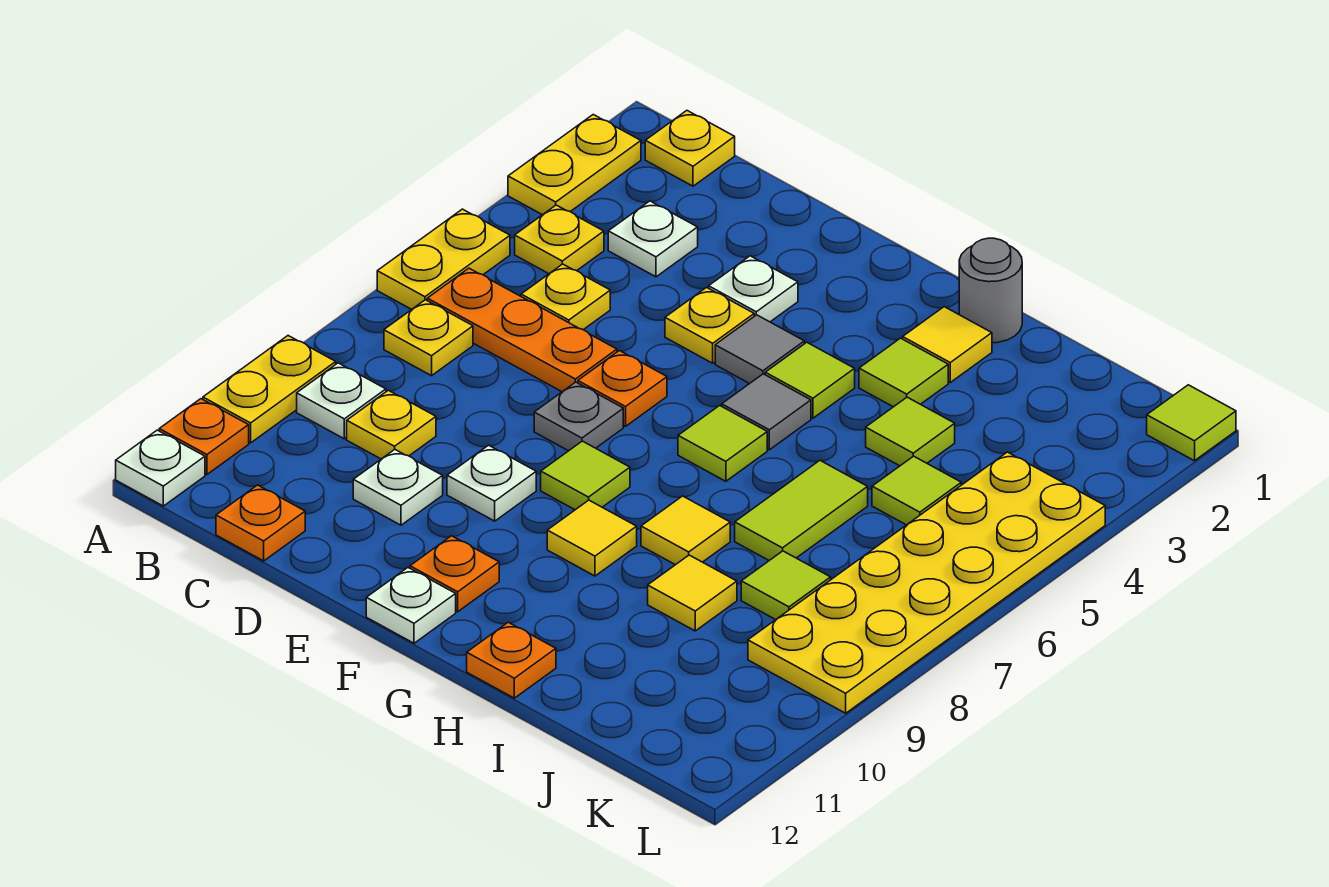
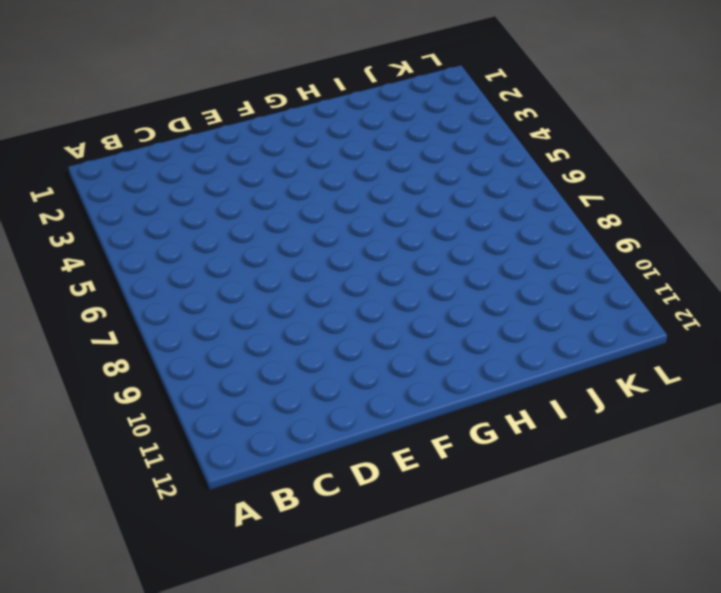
none -> yellow plate A2:A3 level 1
none -> yellow plate A5:A6 level 1
none -> yellow plate A9:A10 level 1
none -> orange plate A11 level 1

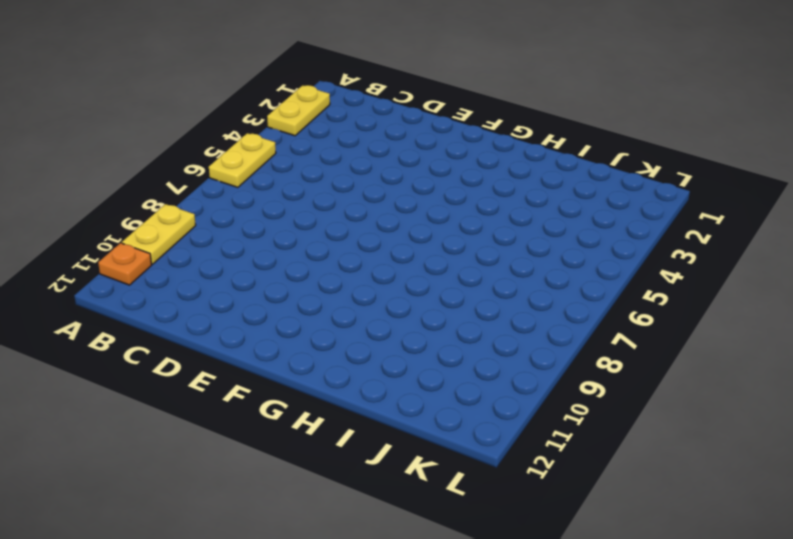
none -> white plate A12 level 1
none -> yellow plate B1 level 1
none -> yellow plate B4 level 1
none -> orange plate B6:D6 level 1

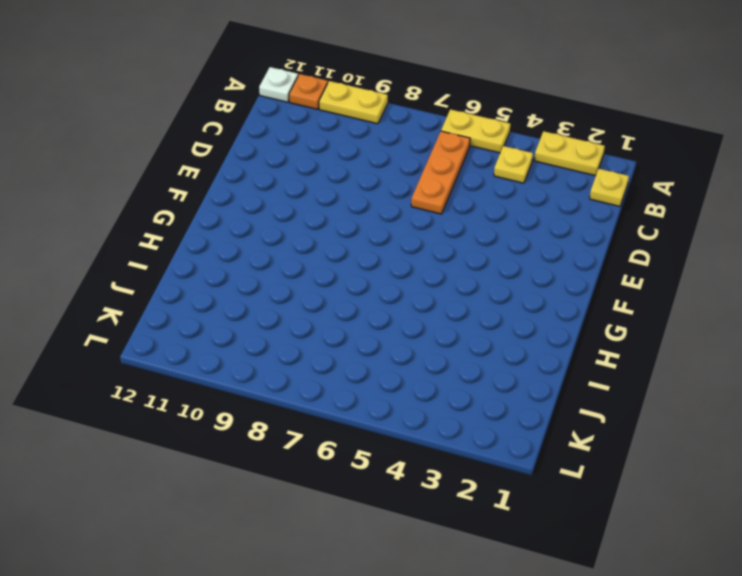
none -> yellow plate B7 level 1
none -> white plate B9 level 1
none -> white plate C3 level 1
none -> yellow plate C5 level 1

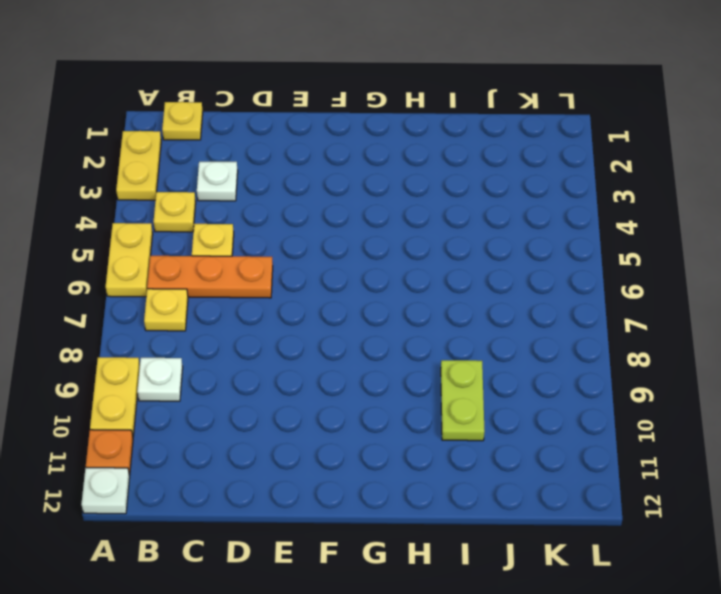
lime plate I9:I10 level 1 -> yellow tile I9 level 1
none -> yellow plate C9 level 1
none -> orange plate C12 level 1
none -> white plate D10 level 1
none -> white plate E3 level 1

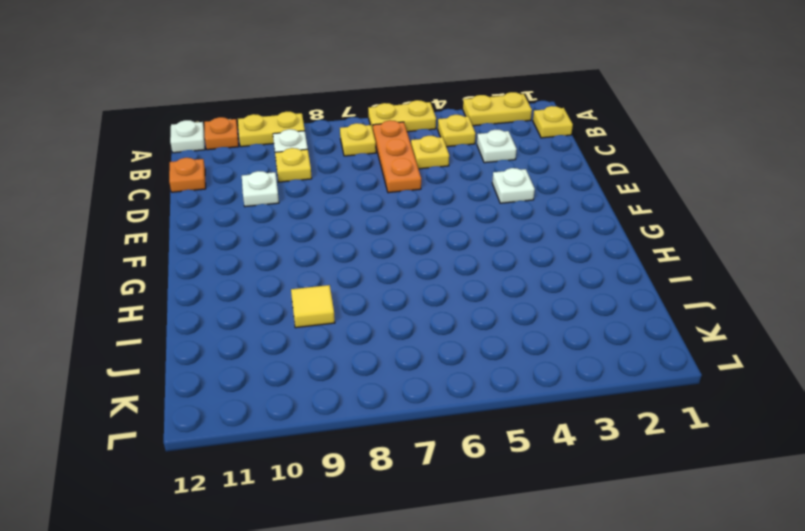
none -> yellow plate E4 level 1
none -> orange plate E6 level 1
none -> grey plate E7 level 1
none -> white plate E9 level 1

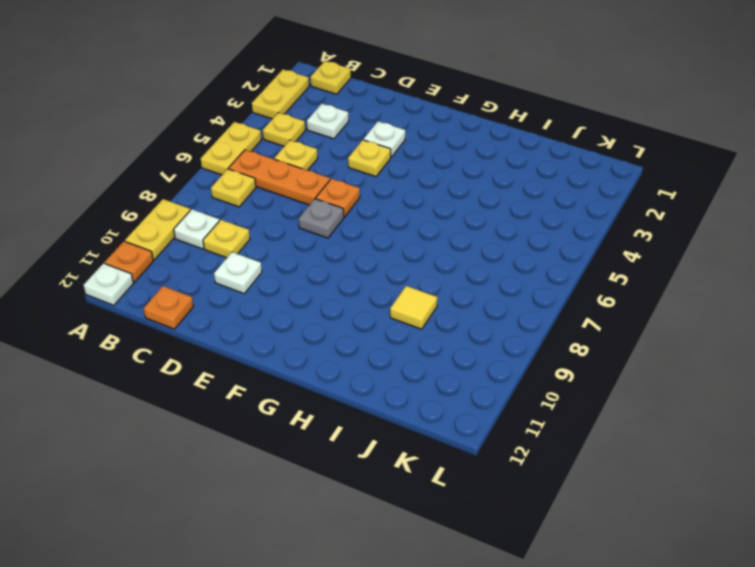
none -> white plate E9 level 1
none -> grey tile F4 level 1
none -> lime tile F8 level 1
none -> orange plate F11 level 1

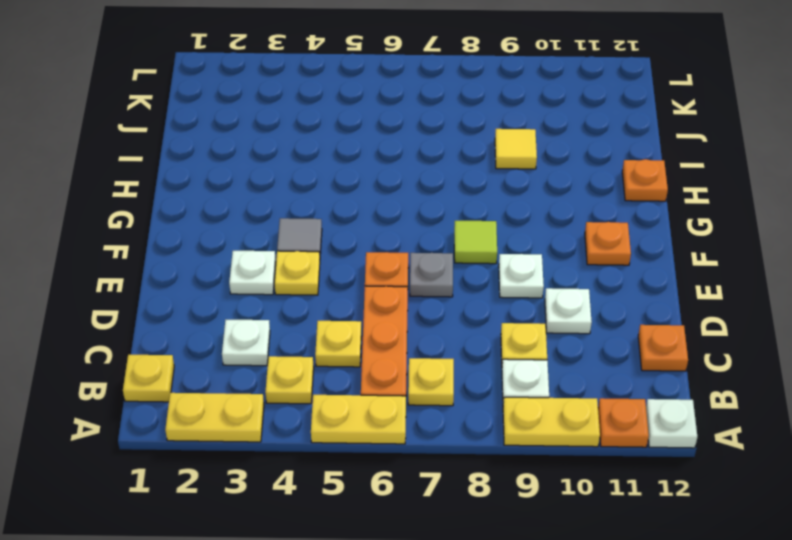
none -> white plate F12 level 1
none -> lime tile G4 level 1
none -> grey tile G5 level 1
none -> lime tile G6 level 1

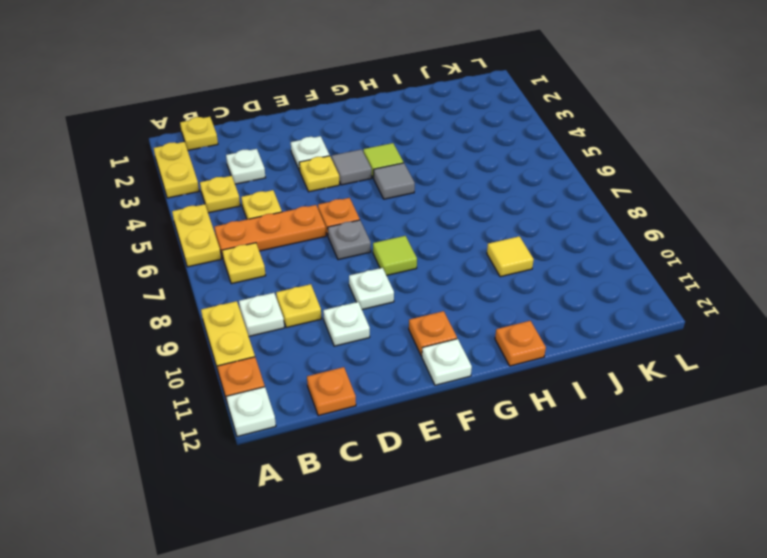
none -> lime tile G6 level 1
none -> yellow tile G9 level 1
none -> grey round brick H1 level 1
none -> yellow tile H2 level 1

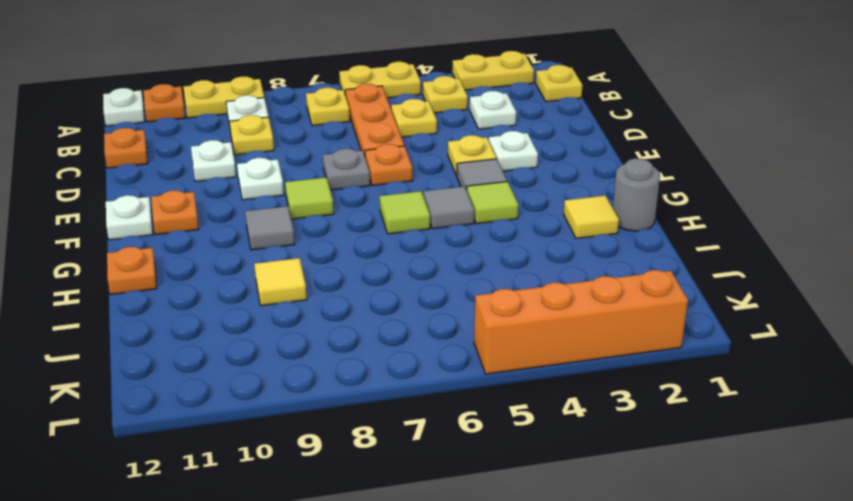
grey tile G9 level 1 -> yellow tile G9 level 1
orange brick L2:L5 level 1 -> yellow plate K4:L9 level 1
none -> lime tile H3 level 1
none -> yellow tile H8 level 1
none -> lime tile I4 level 1
none -> lime tile I6:I7 level 1

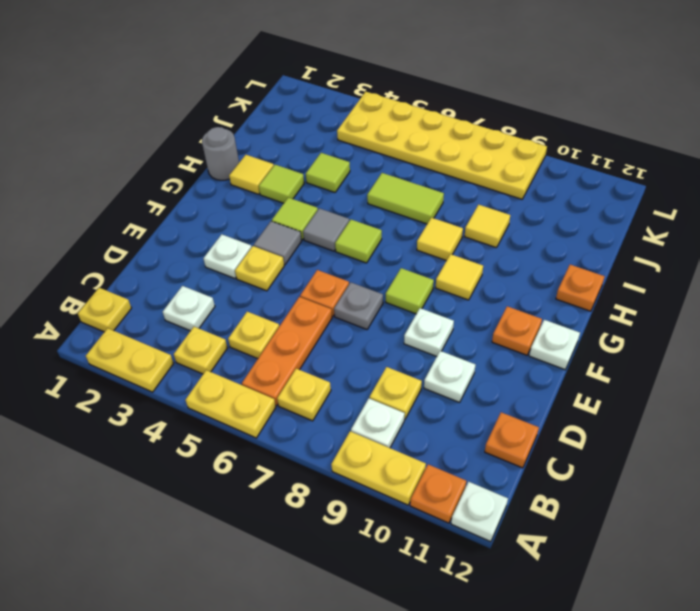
none -> lime tile J5 level 1
none -> lime tile J8 level 1
none -> lime tile L1 level 1

